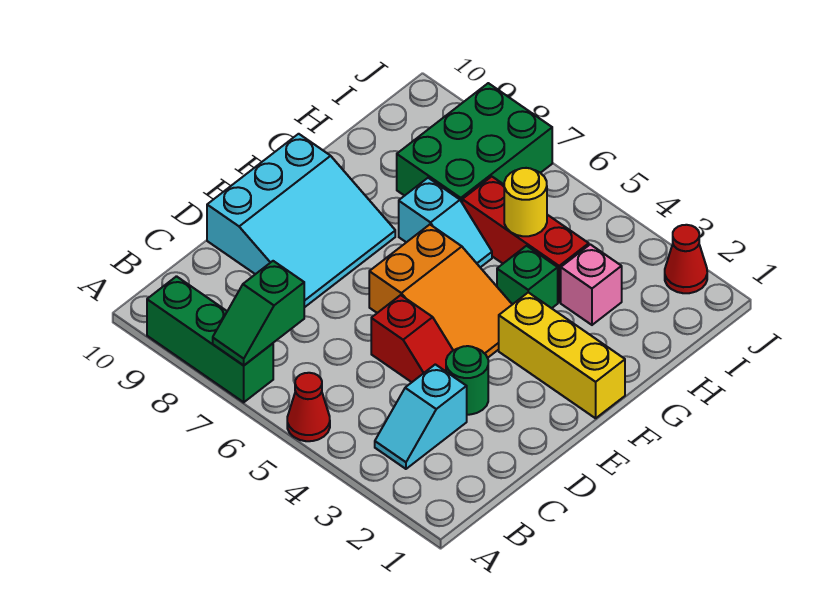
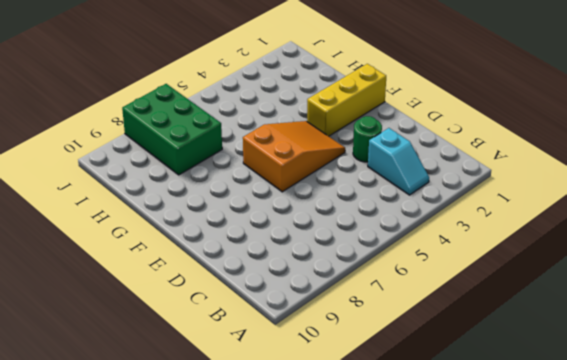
none -> red cone A5 level 1
none -> green brick A7:A9 level 1
none -> red slope D4:D5 level 1 top 5

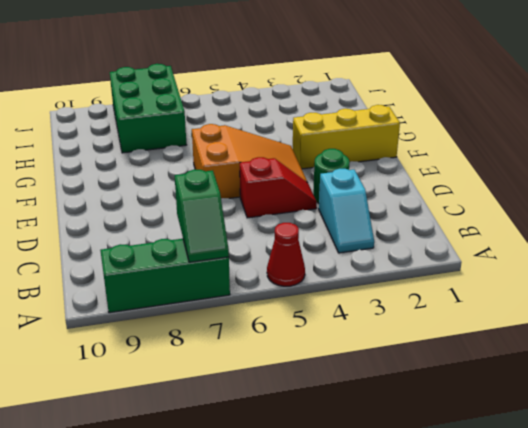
none -> cyan slope D8:F10 level 1 top 10
none -> green brick G4 level 1
none -> cyan slope G6:G7 level 1 top 7

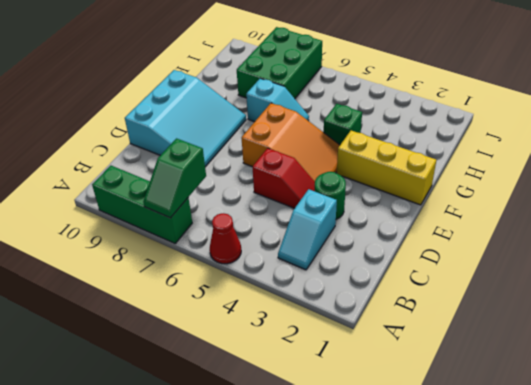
none -> pink brick H3 level 1
none -> red brick H4:H6 level 1
none -> red cone J2 level 1

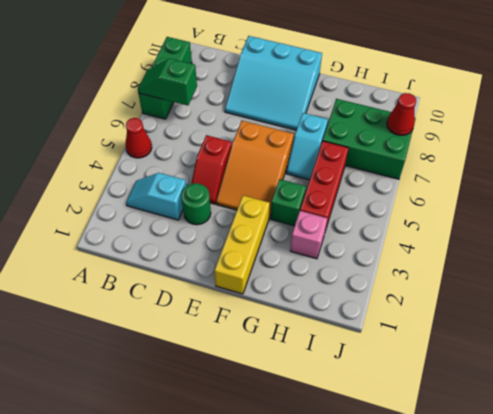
red cone J8 level 2 -> red cone J2 level 1
none -> yellow round brick H5 level 2

